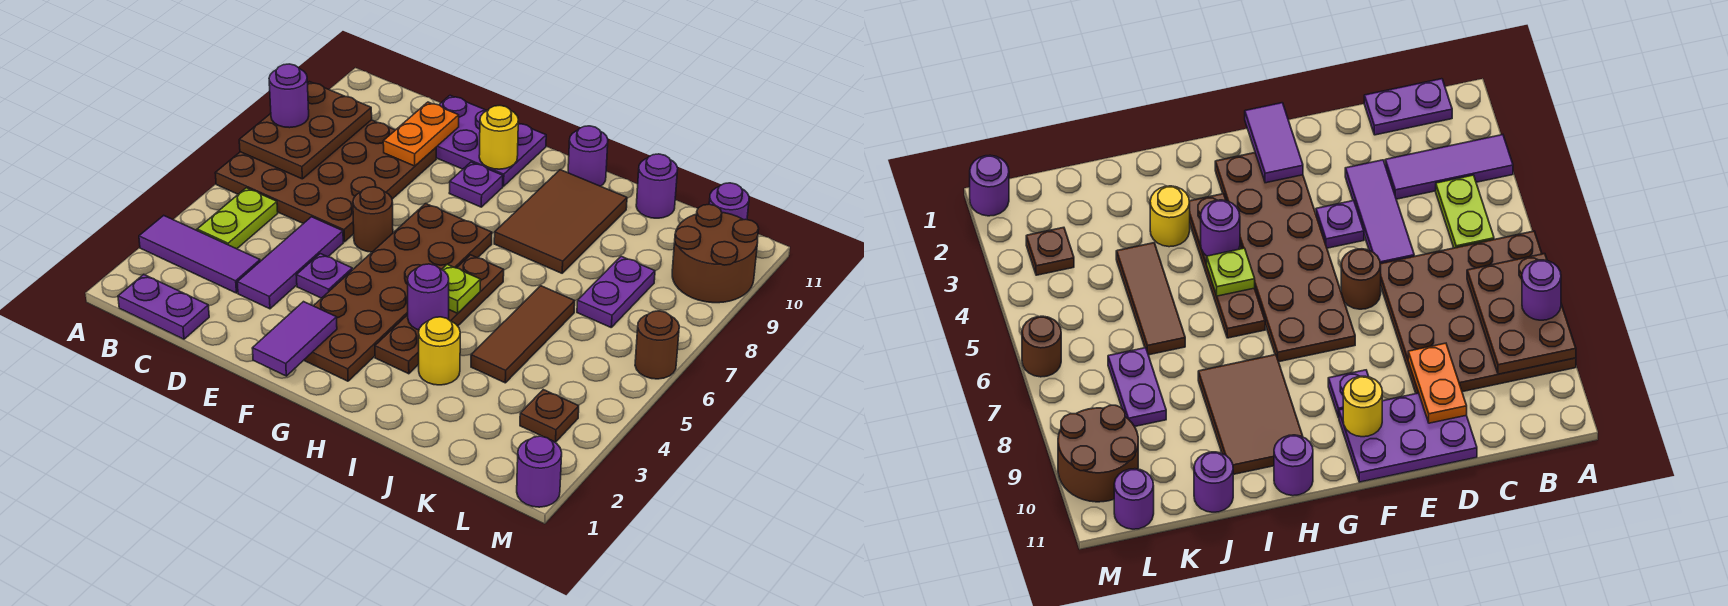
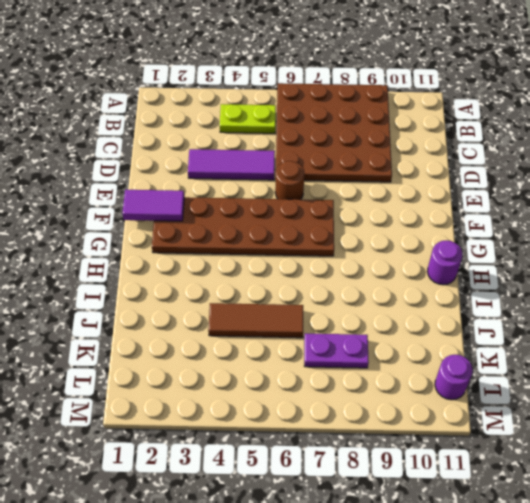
none -> purple tile A3:C3 level 1
none -> purple plate B1:C1 level 1
none -> purple plate D10:F11 level 1

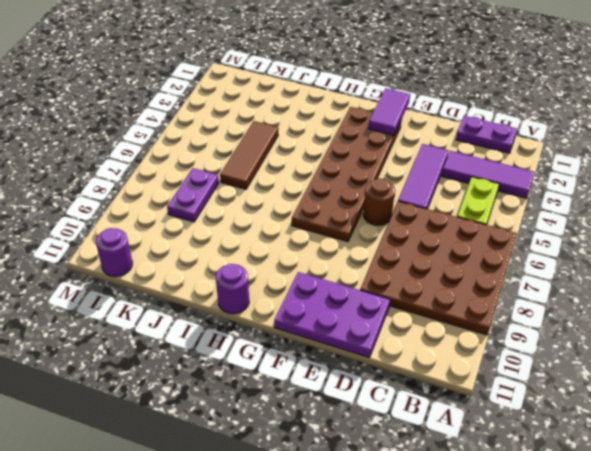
none -> purple plate E4 level 1
none -> purple plate F9 level 1
none -> brown plate H3:H6 level 1

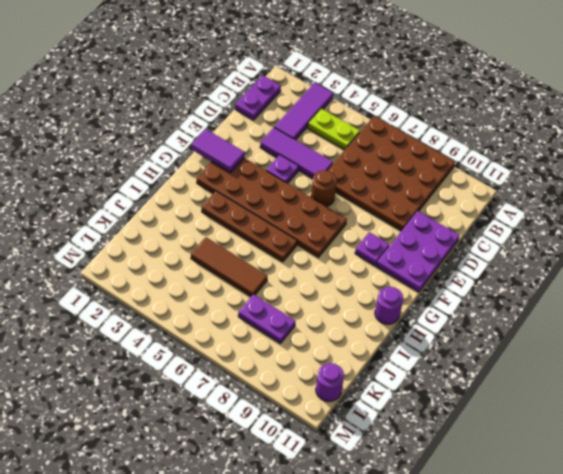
none -> brown tile H8:I10 level 1
none -> yellow round brick I3 level 1
none -> purple round brick J11 level 1

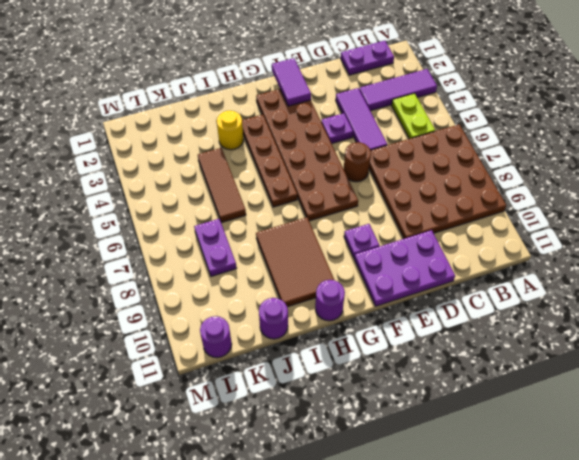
none -> brown plate L3 level 1
none -> brown round brick L9:M10 level 1
none -> purple round brick M1 level 1

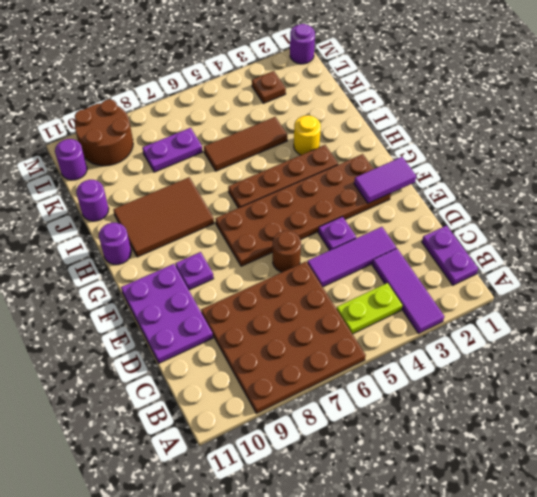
none -> brown round brick M6 level 1
none -> brown plate A7:B9 level 2
none -> orange plate D9:D10 level 2

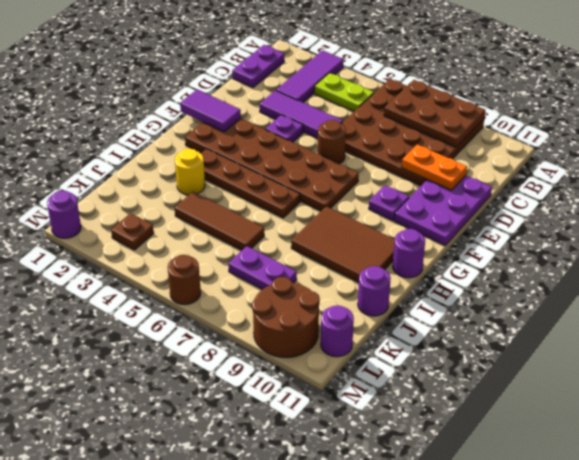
none -> yellow round brick F10 level 2
none -> purple round brick H4 level 2
none -> lime plate H5 level 2

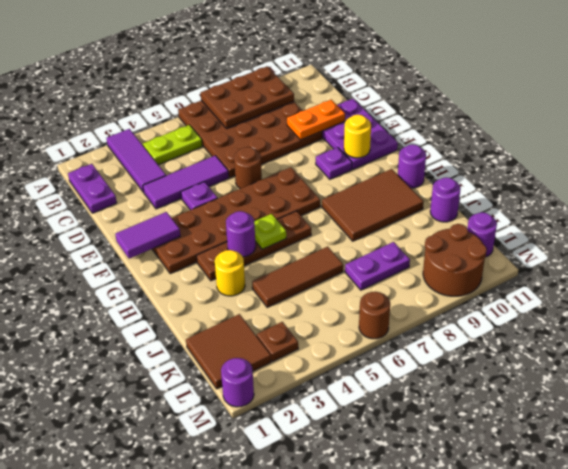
brown tile K1:L2 level 1 -> none
none -> purple round brick A8 level 3

